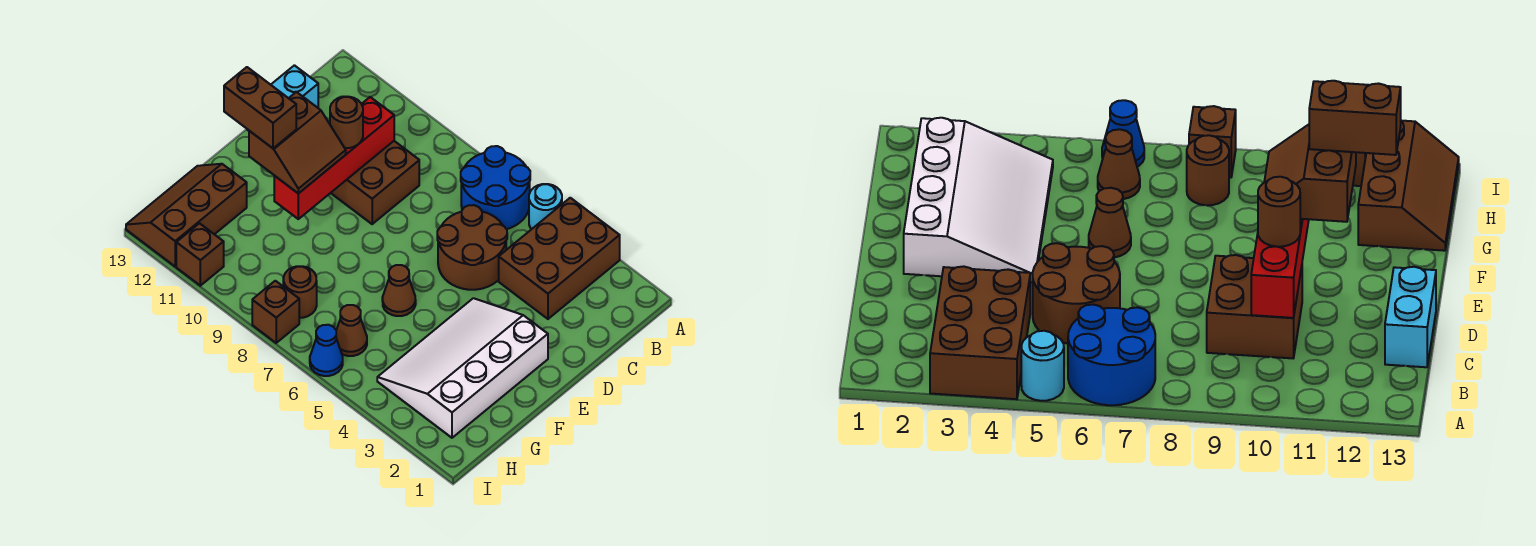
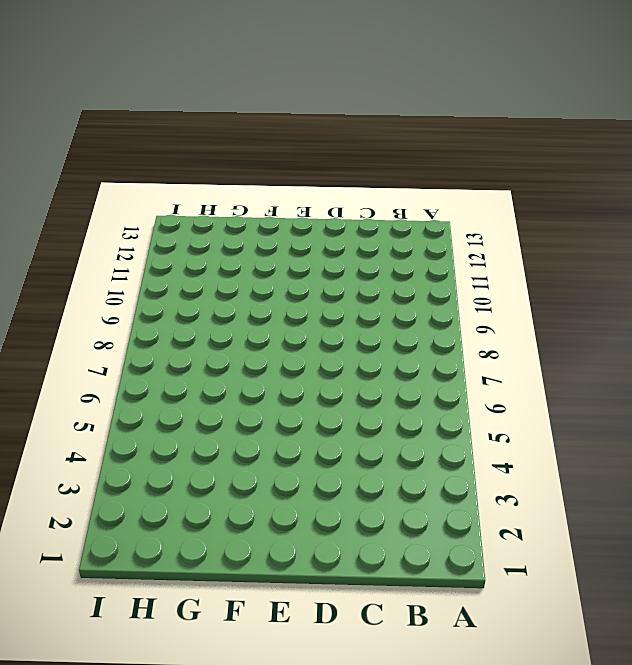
none -> brown brick A3:C4 level 1
none -> cyan round brick A5 level 1
none -> blue round brick A6:B7 level 1

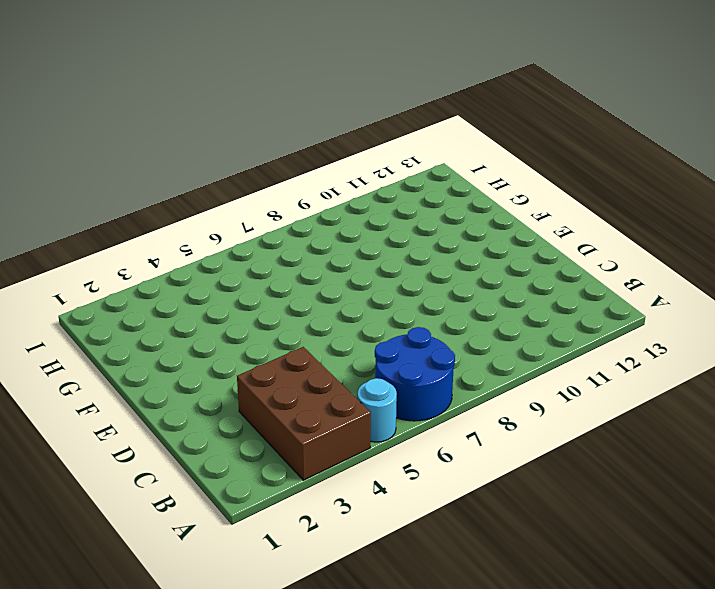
none -> brown round brick C5:D6 level 1
none -> brown brick C9:D10 level 1
none -> cyan brick C13:D13 level 1

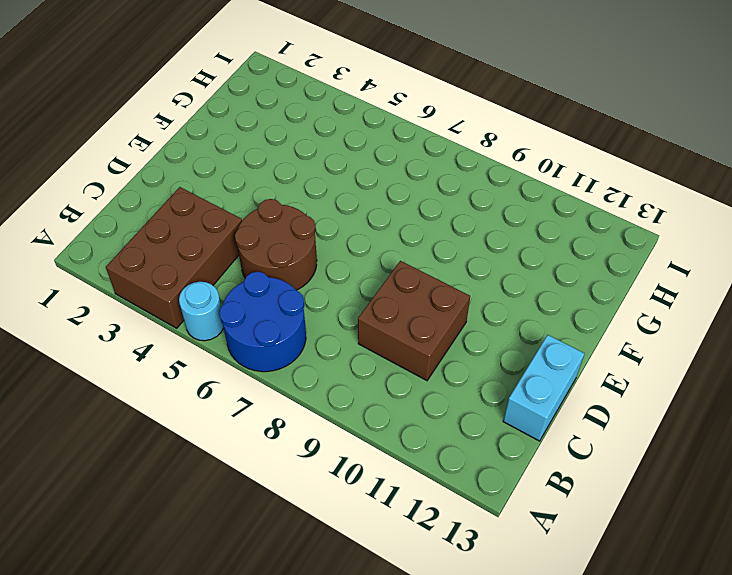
none -> white slope E2:H4 level 1 top 2
none -> brown cone F6 level 1
none -> brown slope G12:I13 level 1 top 12

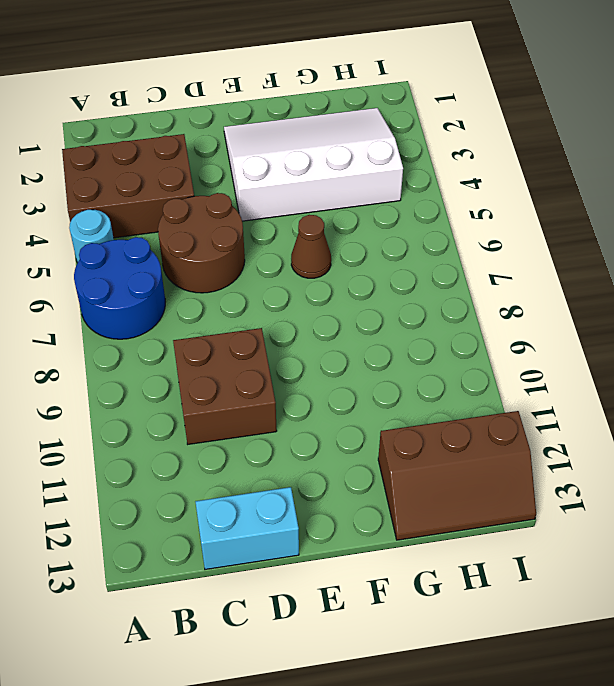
white slope E2:H4 level 1 top 4 -> white slope E2:H4 level 1 top 2
none -> brown cone H6 level 1
none -> brown round brick H8 level 1
none -> blue cone I6 level 1

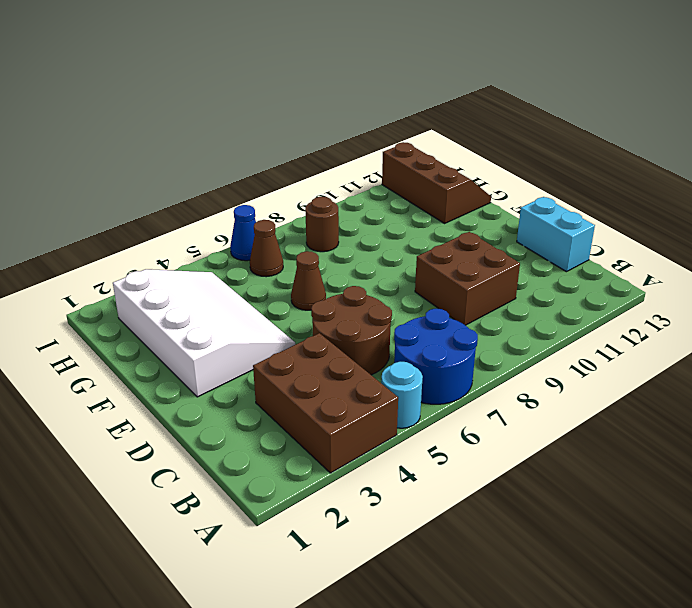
none -> brown brick I8 level 1
none -> brown brick I11 level 1
none -> red brick C10:F10 level 2

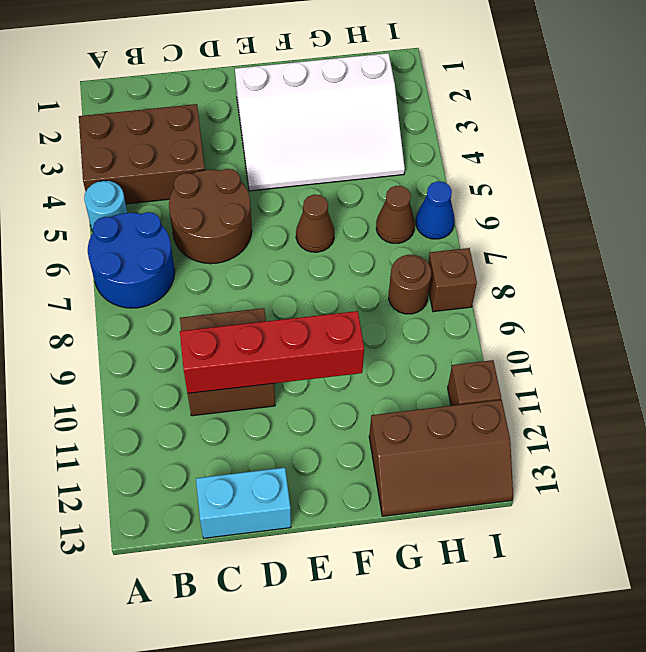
none -> brown round brick D10 level 3
none -> brown slope E10:F11 level 3 top 11
none -> brown brick F11:F12 level 4

